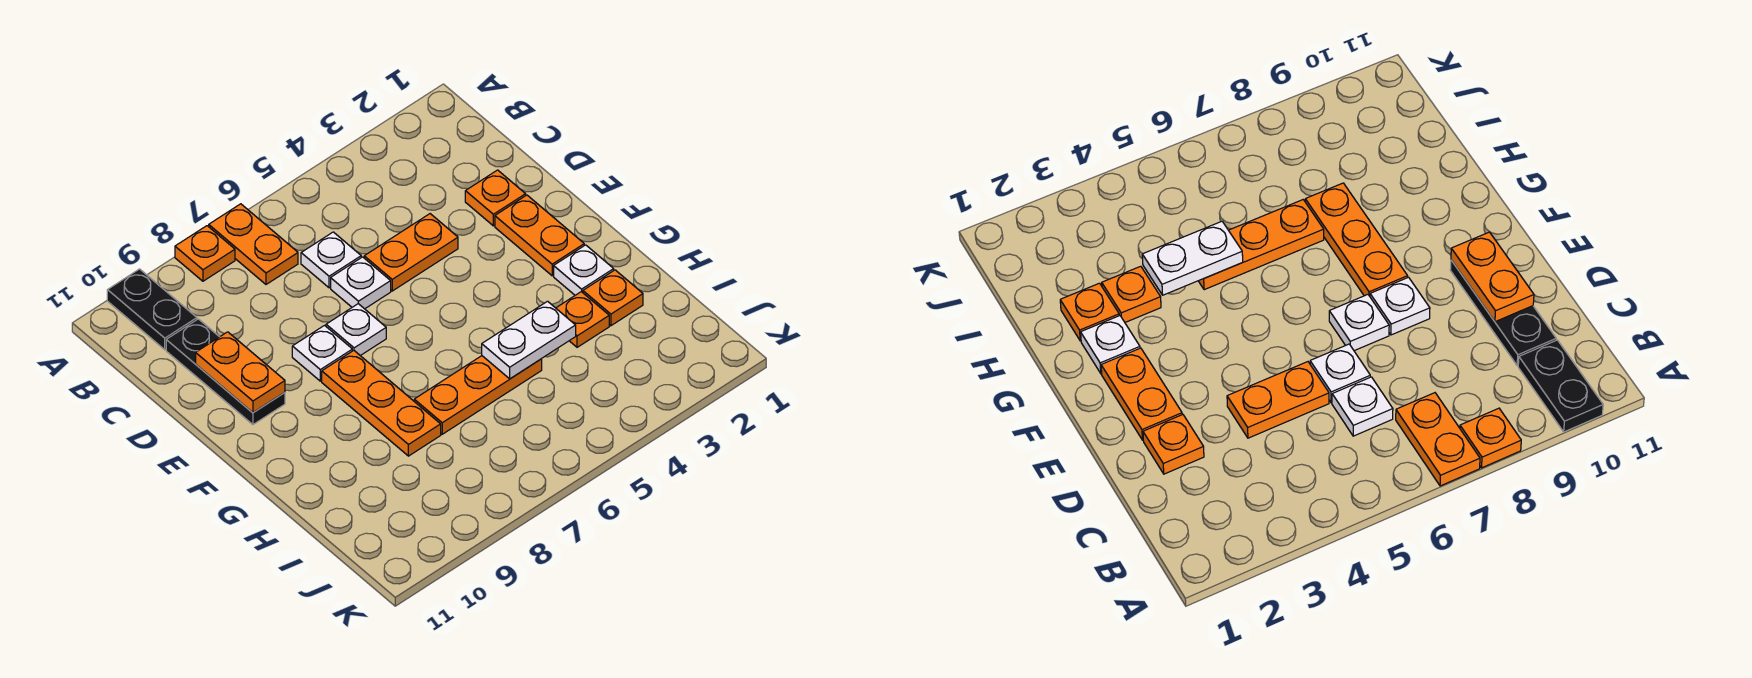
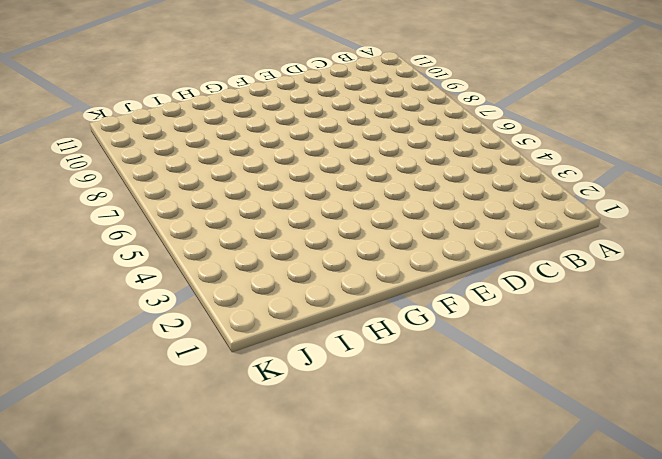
none -> orange plate A7:B7 level 1
none -> orange plate A8 level 1
none -> black plate A10:B10 level 1

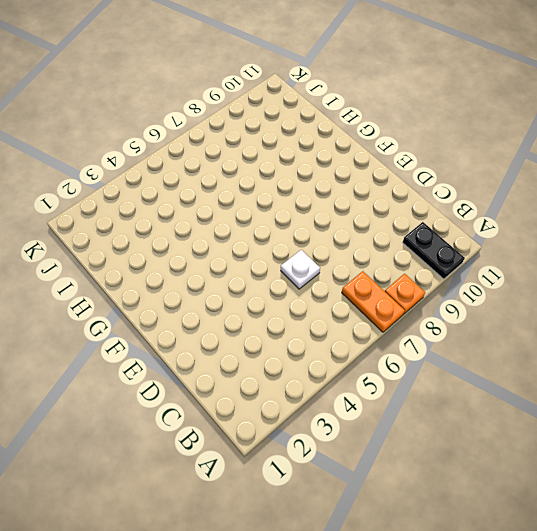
none -> white plate C6 level 1
none -> black plate C10:E10 level 1
none -> orange plate D2 level 1

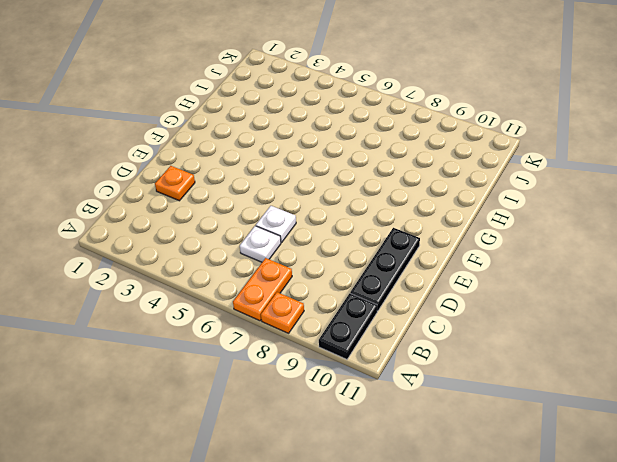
none -> orange plate D4:D5 level 1
none -> orange plate E2:F2 level 1
none -> white plate E7 level 1

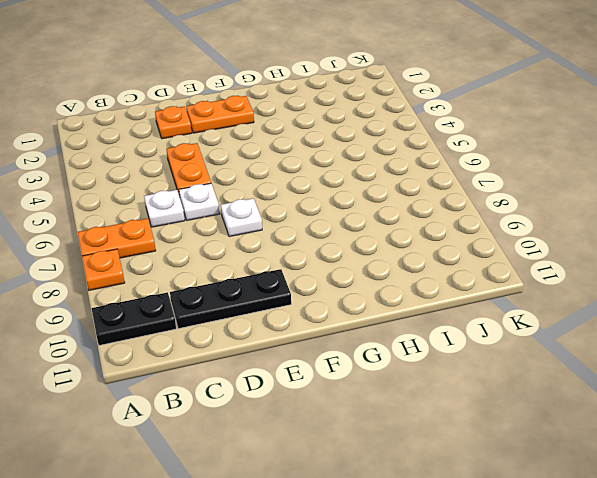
none -> white plate E8 level 1
none -> orange plate F8:H8 level 1
none -> white plate G2 level 1

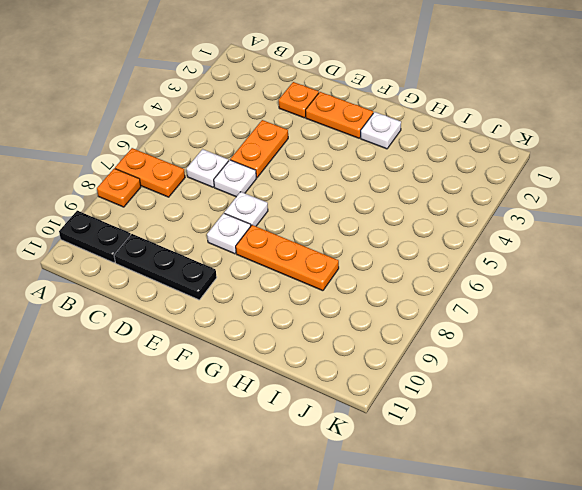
none -> orange plate H2 level 1
none -> orange plate H3 level 1
none -> orange plate H5:H7 level 1

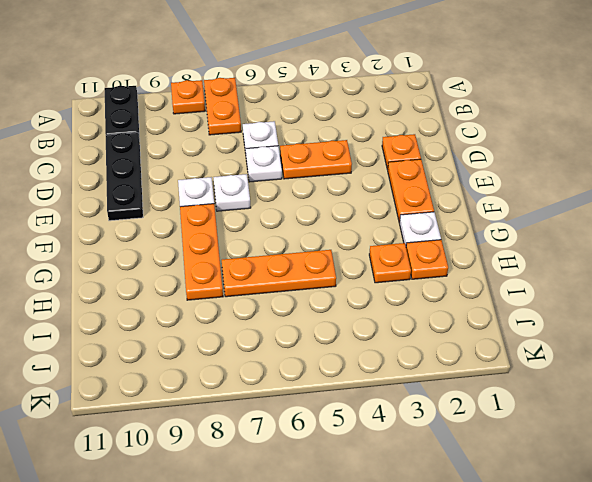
none -> orange plate D10:E10 level 2
none -> white plate H4:H5 level 2

